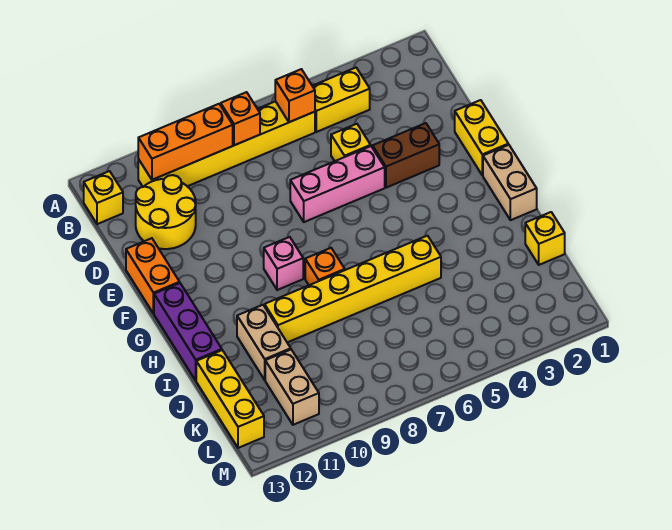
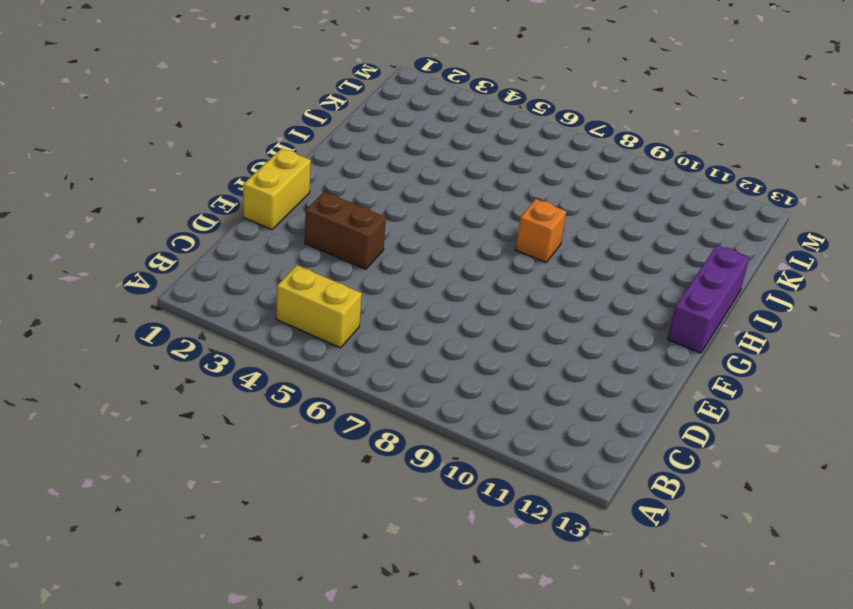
none -> yellow brick B6:B11 level 1
none -> yellow brick B13 level 1
none -> yellow round brick C11:D12 level 1

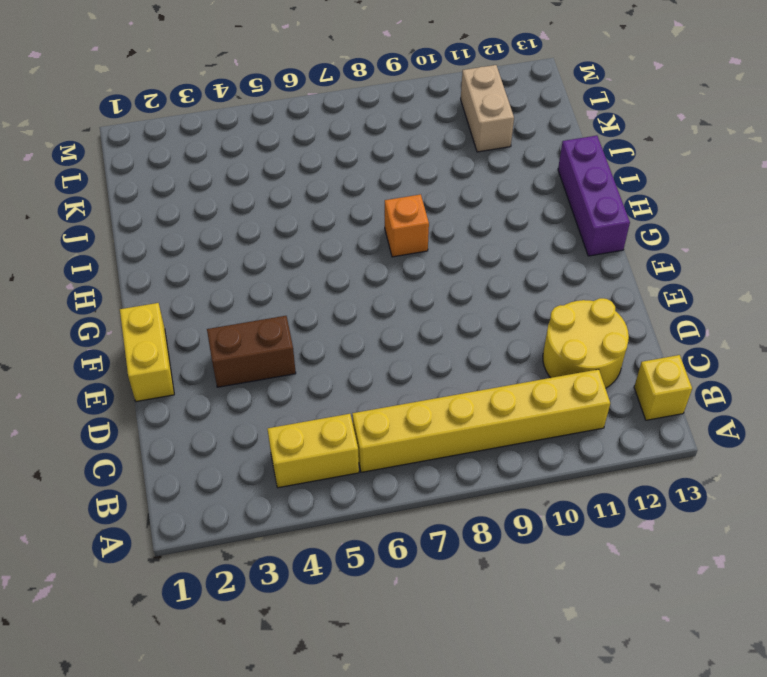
none -> yellow brick D5 level 1
none -> pink brick E5:E7 level 1
none -> orange brick E13:F13 level 1

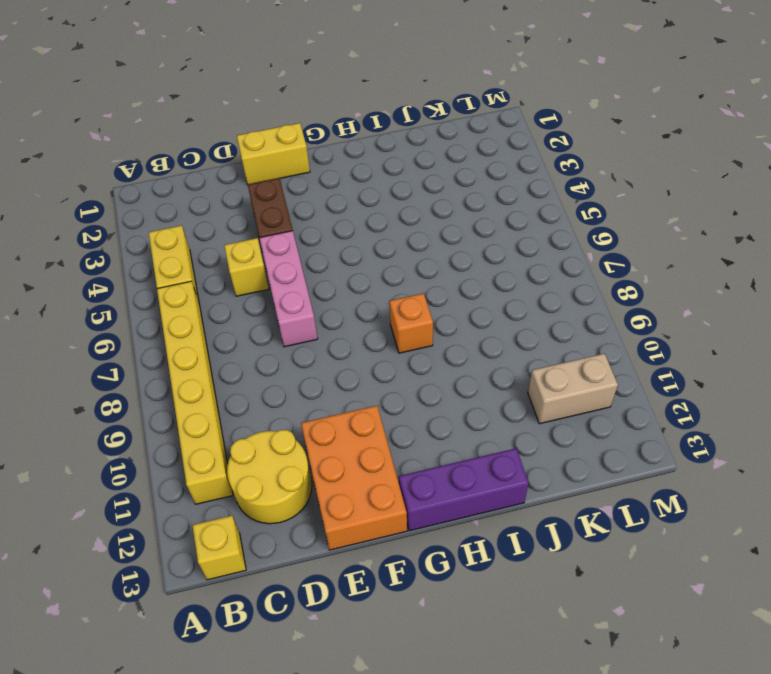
orange brick E11:F13 level 1 -> orange brick E13:F13 level 1
none -> tan brick G1:H1 level 1
none -> pink brick G9 level 1
none -> yellow brick I5:I10 level 1

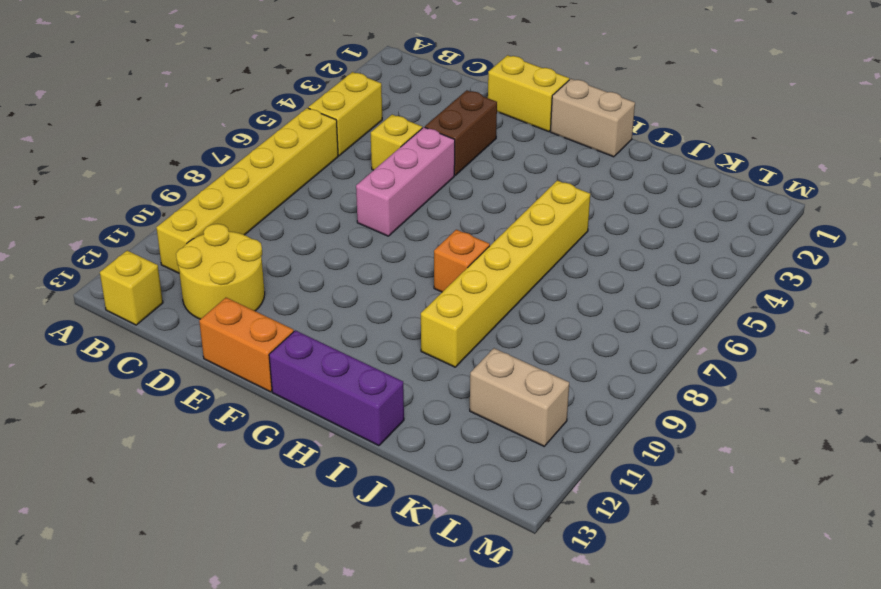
none -> pink brick G9 level 1
none -> tan brick I11:J11 level 1
none -> yellow brick J1 level 1

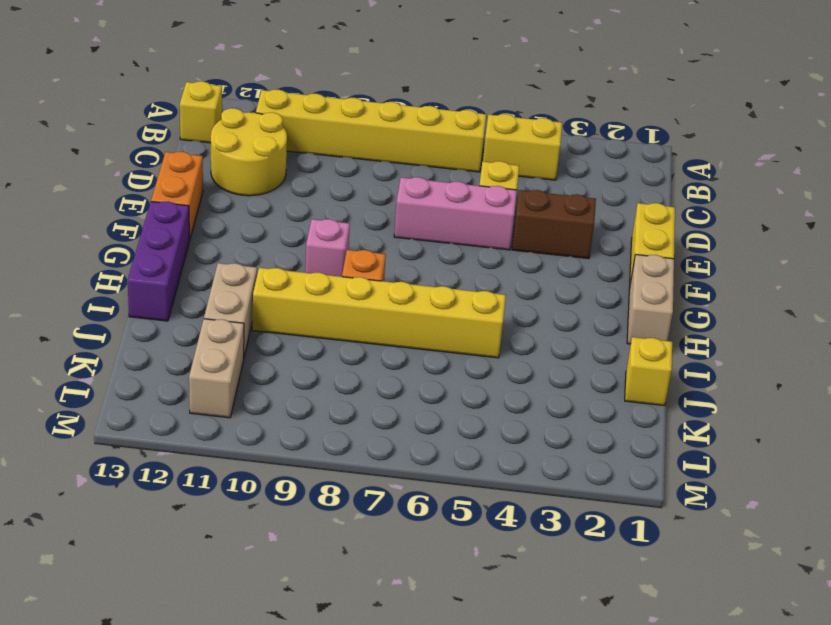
none -> yellow brick J13:L13 level 1
none -> orange brick B6 level 2
none -> orange brick B8 level 2

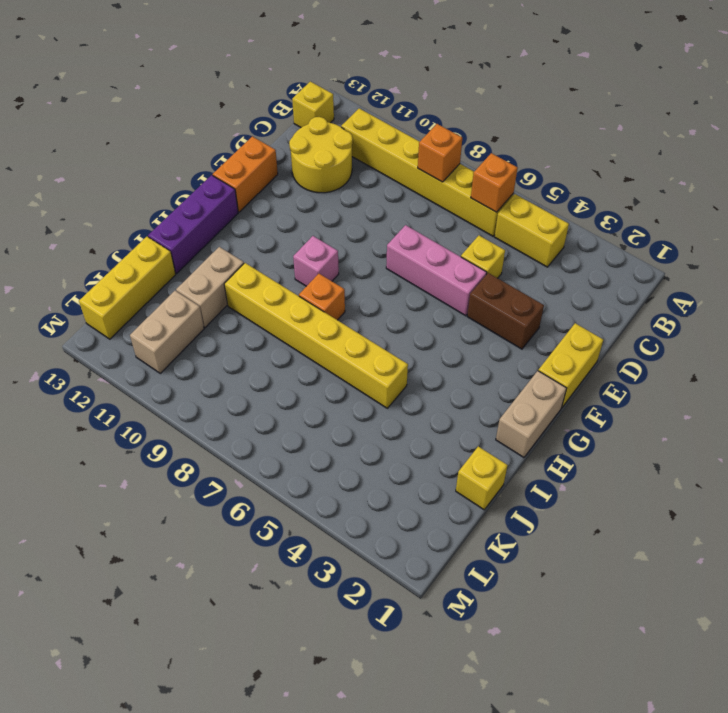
none -> orange brick B9:B11 level 2

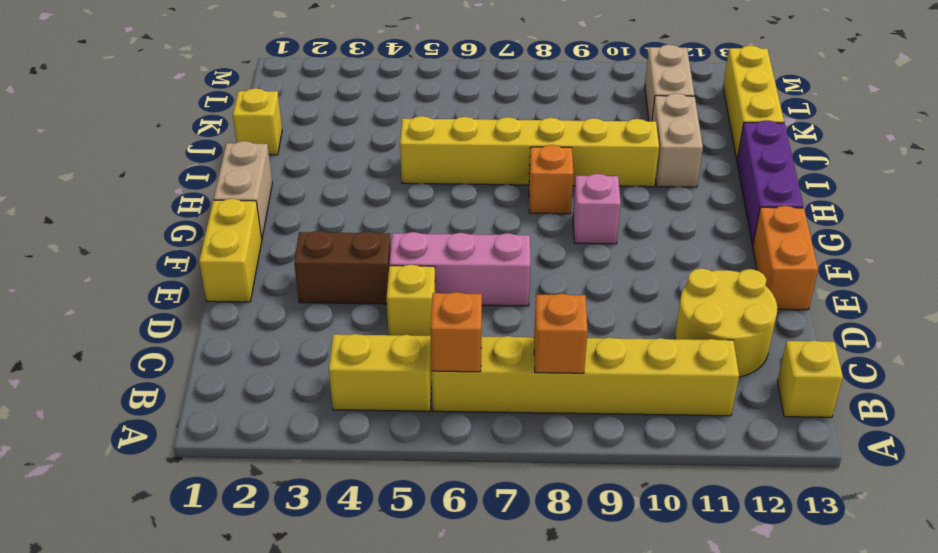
none -> orange brick B9:B11 level 2

